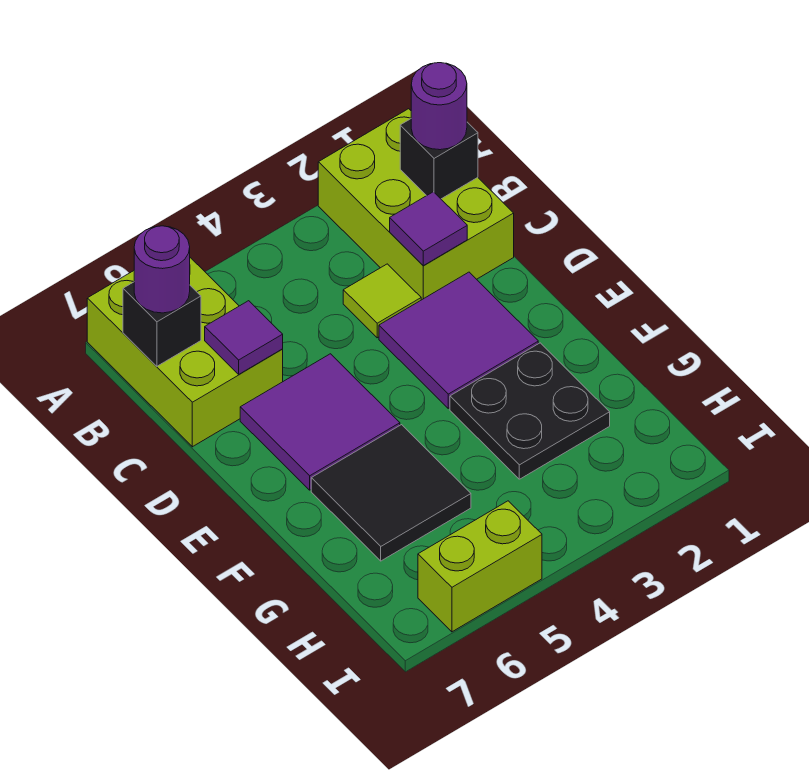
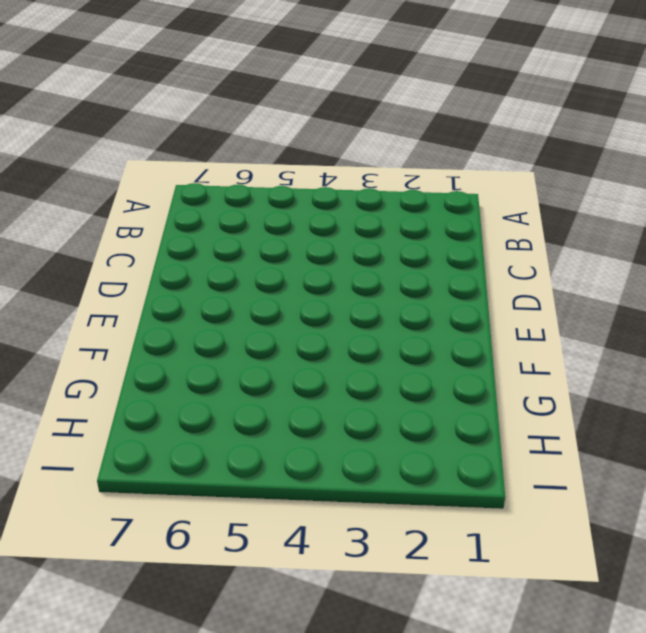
none -> lime brick A1:C2 level 1
none -> lime brick A6:C7 level 1
none -> lime tile C3 level 1

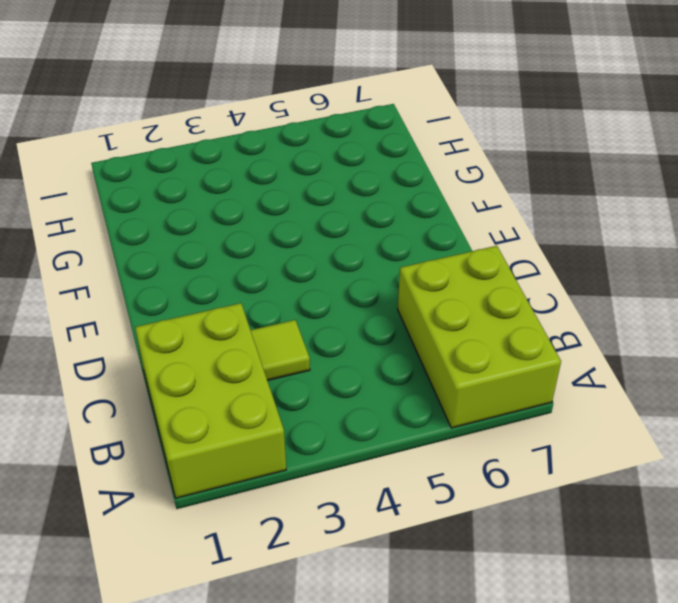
none -> purple tile D2:E3 level 1
none -> purple tile D5:E6 level 1
none -> black plate F2:G3 level 1

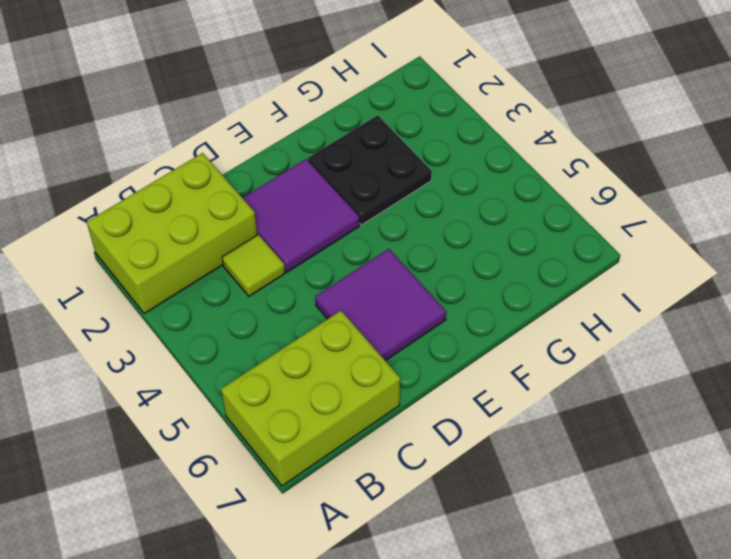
none -> black tile F5:G6 level 1
none -> lime brick I5:I6 level 1
none -> black brick B1 level 2

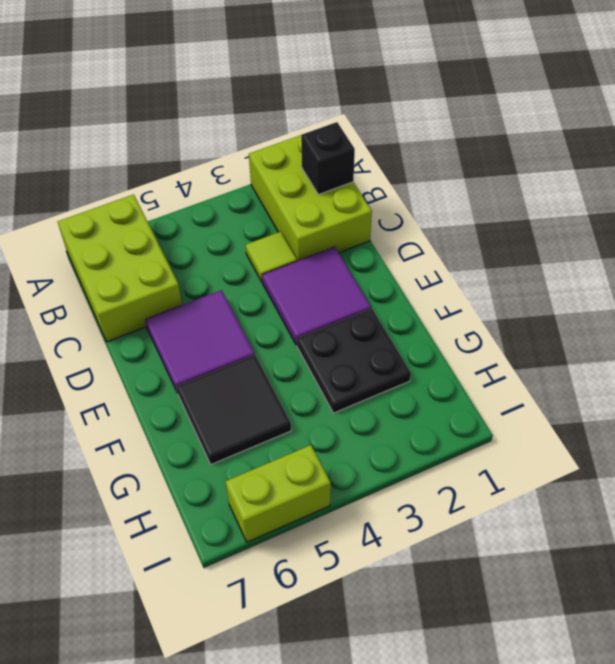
none -> black brick B7 level 2
none -> purple tile C2 level 2
none -> purple tile C6 level 2

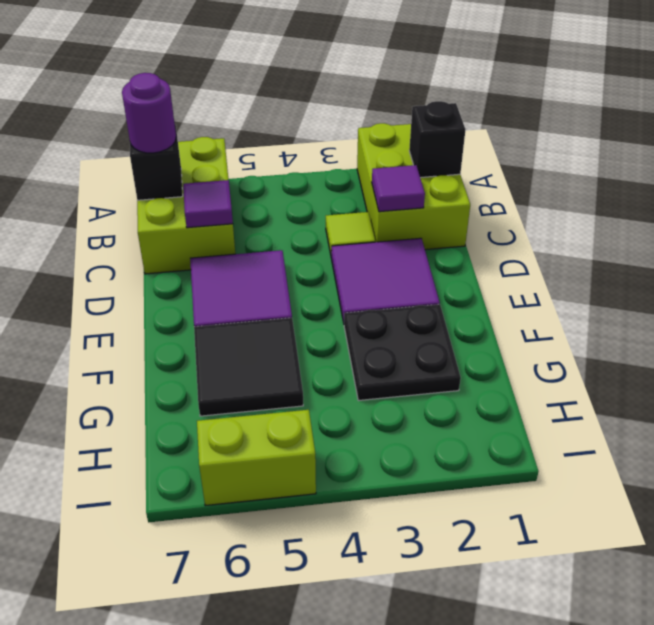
none -> purple round brick B1 level 3

